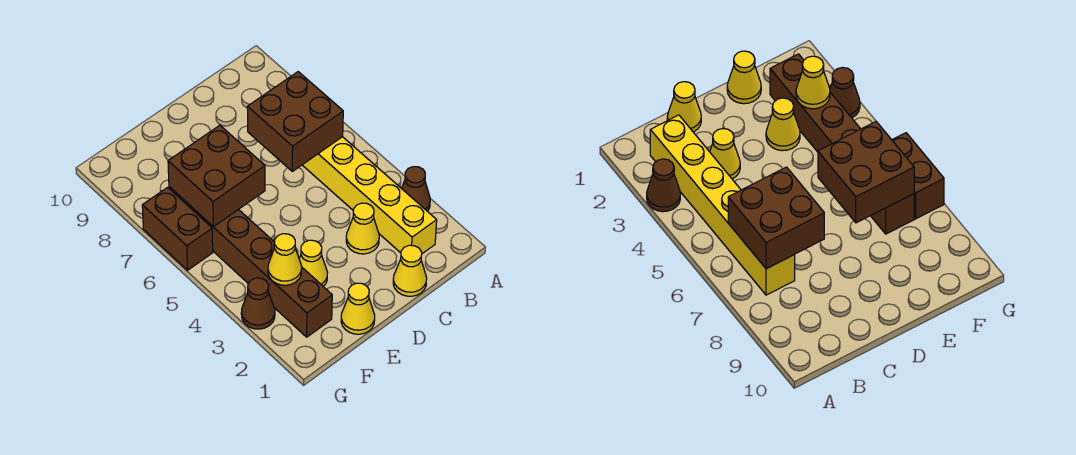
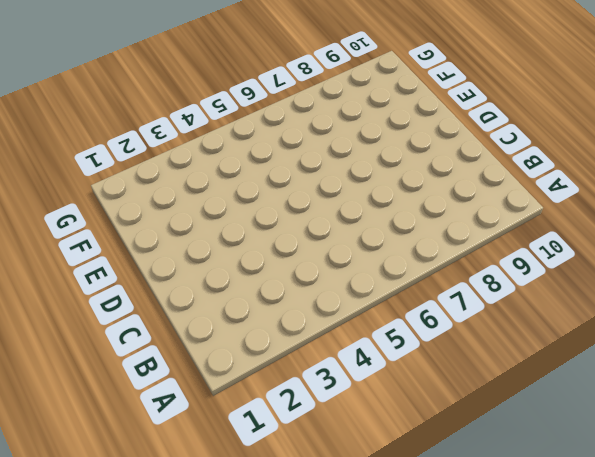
none -> brown cone A3 level 1
none -> yellow brick B2:B7 level 1
none -> yellow cone C1 level 1

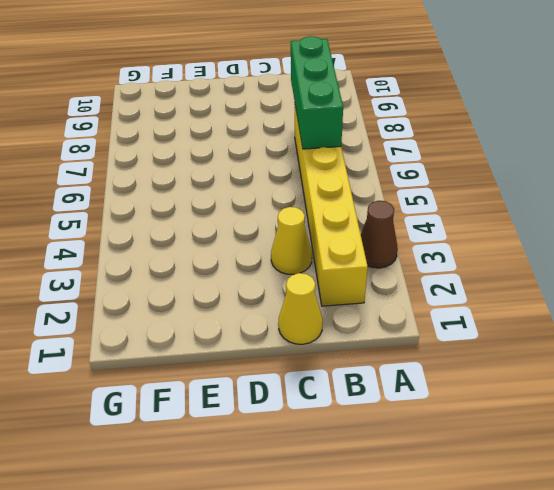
green brick B6:B8 level 2 -> brown brick B6:C7 level 2
none -> yellow cone E1 level 1
none -> yellow cone E3 level 1
none -> brown brick F2:F7 level 1

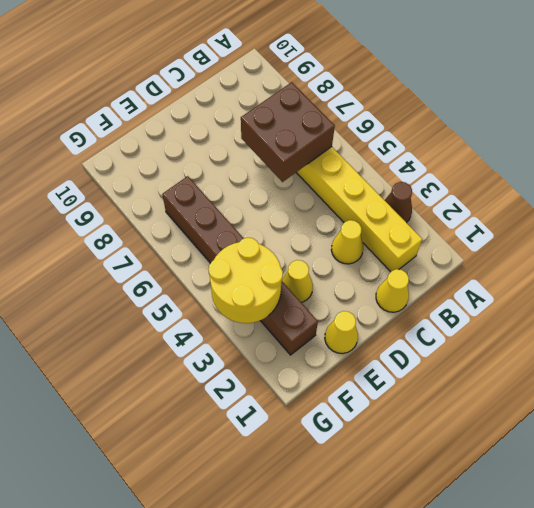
yellow round brick F3:G4 level 2 -> yellow cone F3 level 2
none -> brown cone G3 level 1
none -> brown brick G6:G7 level 1
none -> brown brick E6:F7 level 2

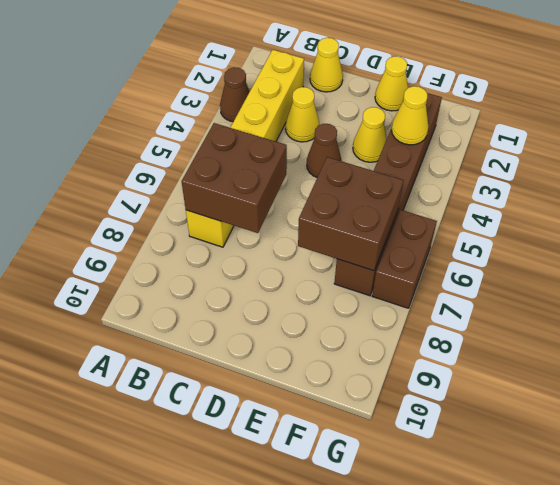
brown cone D4 level 1 -> brown cone G3 level 1

